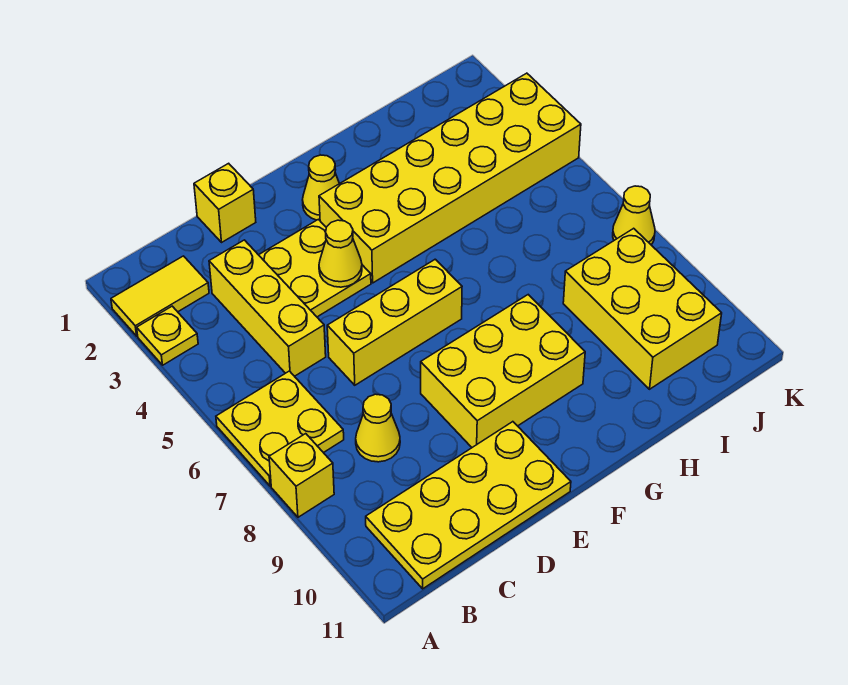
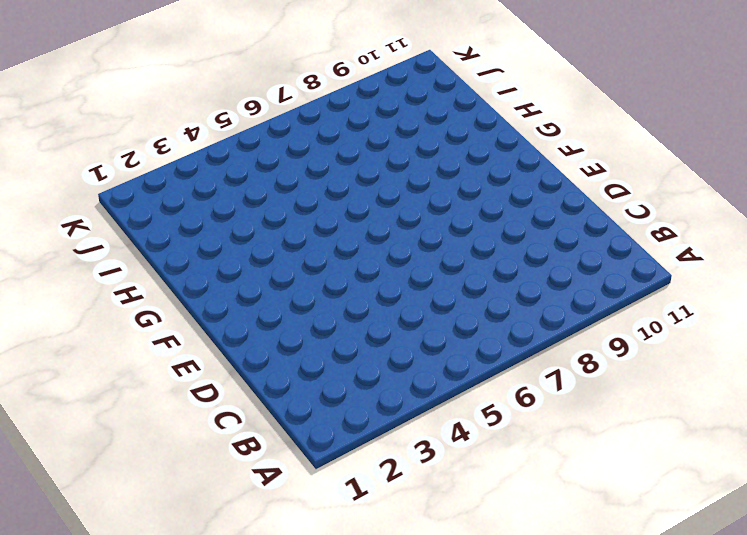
none -> yellow tile A2:B2 level 1
none -> yellow plate A3 level 1
none -> yellow plate A6:B7 level 1

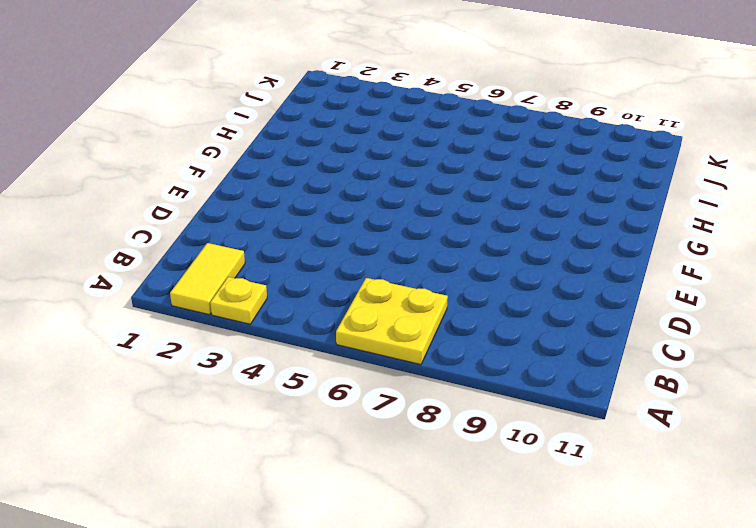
none -> yellow brick A8 level 1
none -> yellow plate B10:E11 level 1
none -> yellow brick C3:C5 level 1

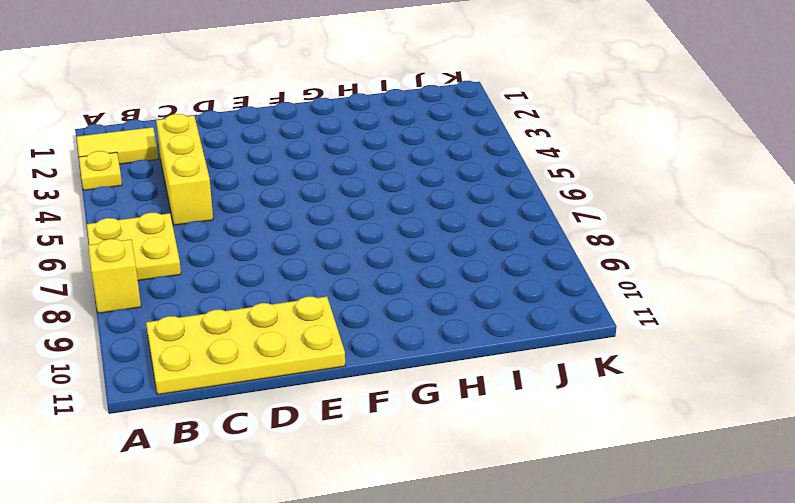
none -> yellow cone C8 level 1
none -> yellow brick D1 level 1
none -> yellow plate D3:E4 level 1

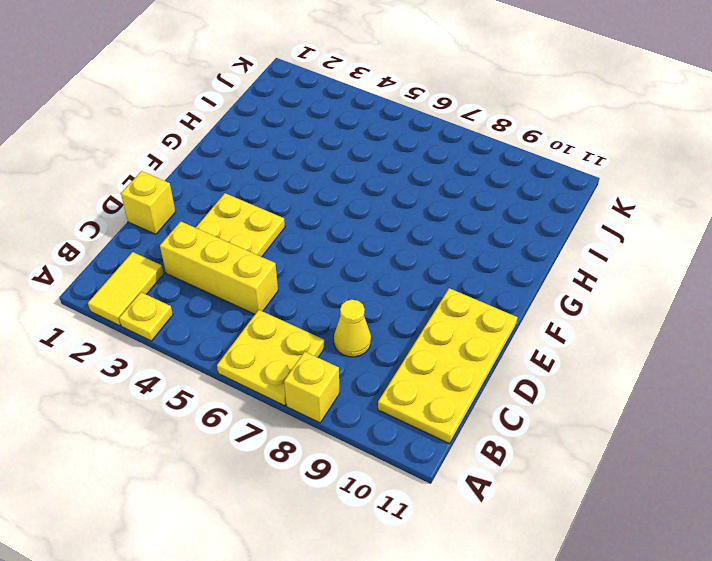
none -> yellow brick D6:F6 level 1
none -> yellow brick E8:G9 level 1
none -> yellow cone F2 level 1

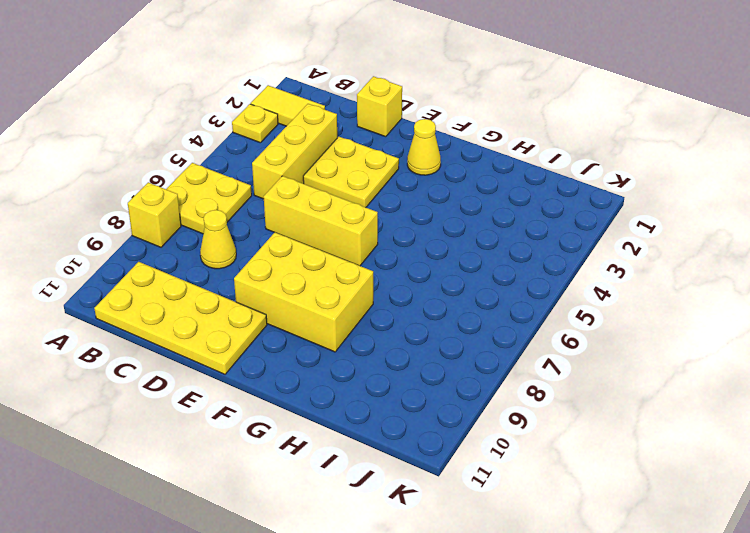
none -> yellow brick F3:K4 level 1
none -> yellow brick I8:J10 level 1
none -> yellow cone K7 level 1

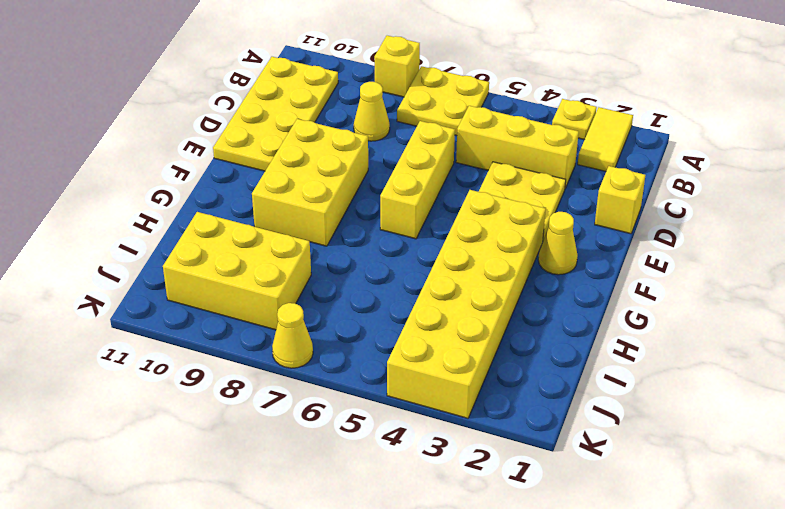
none -> yellow cone E4 level 2

